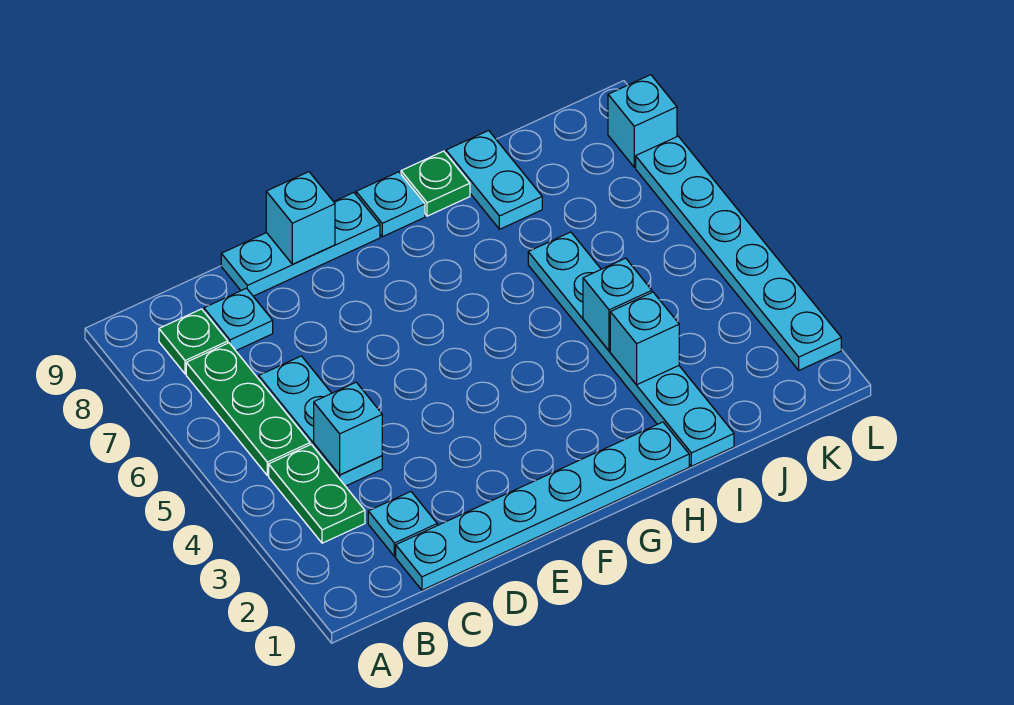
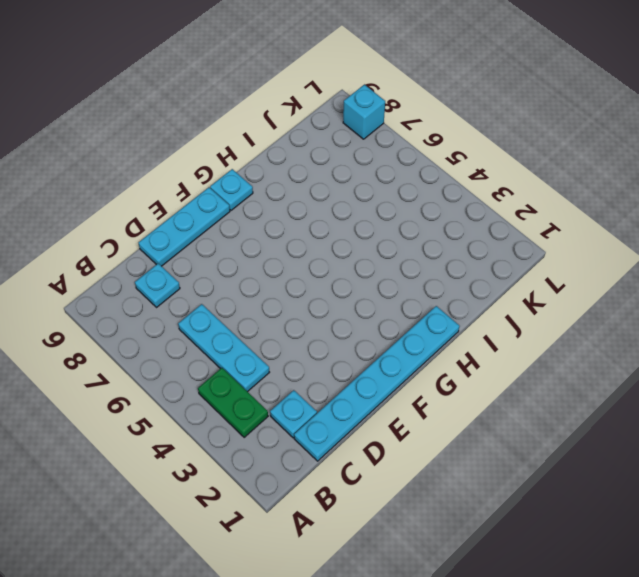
none -> green plate B5:B7 level 1
none -> green plate B8 level 1
none -> green plate H9 level 1

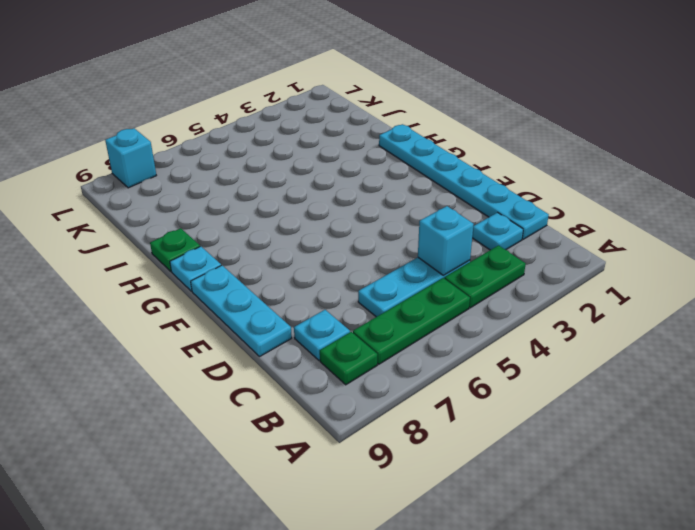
none -> cyan plate I1:I6 level 1
none -> cyan plate I8:I9 level 1
none -> cyan plate L2:L7 level 1

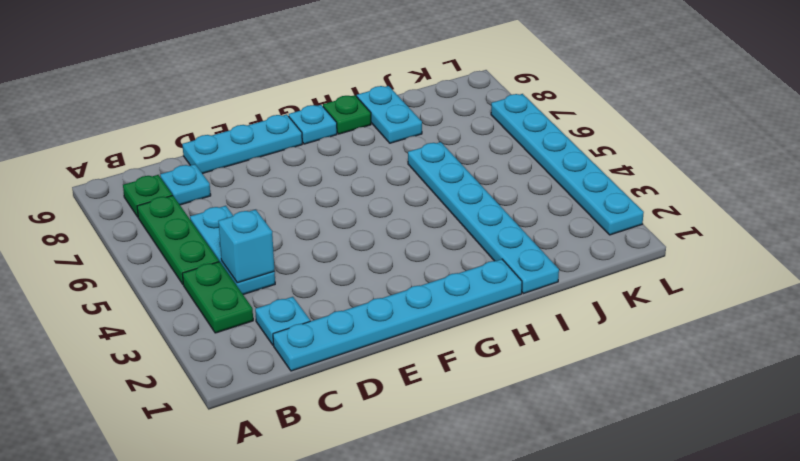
none -> cyan brick L8 level 1
none -> cyan brick E9 level 2
none -> cyan brick I3 level 2

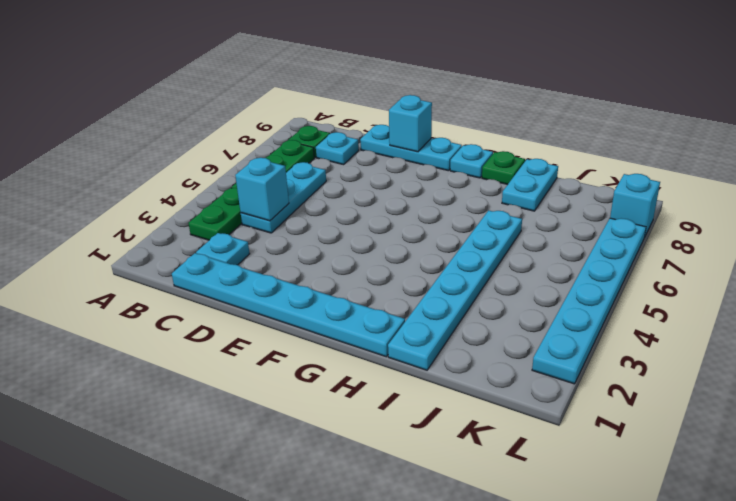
none -> cyan brick I3 level 2
none -> cyan brick I4 level 2

